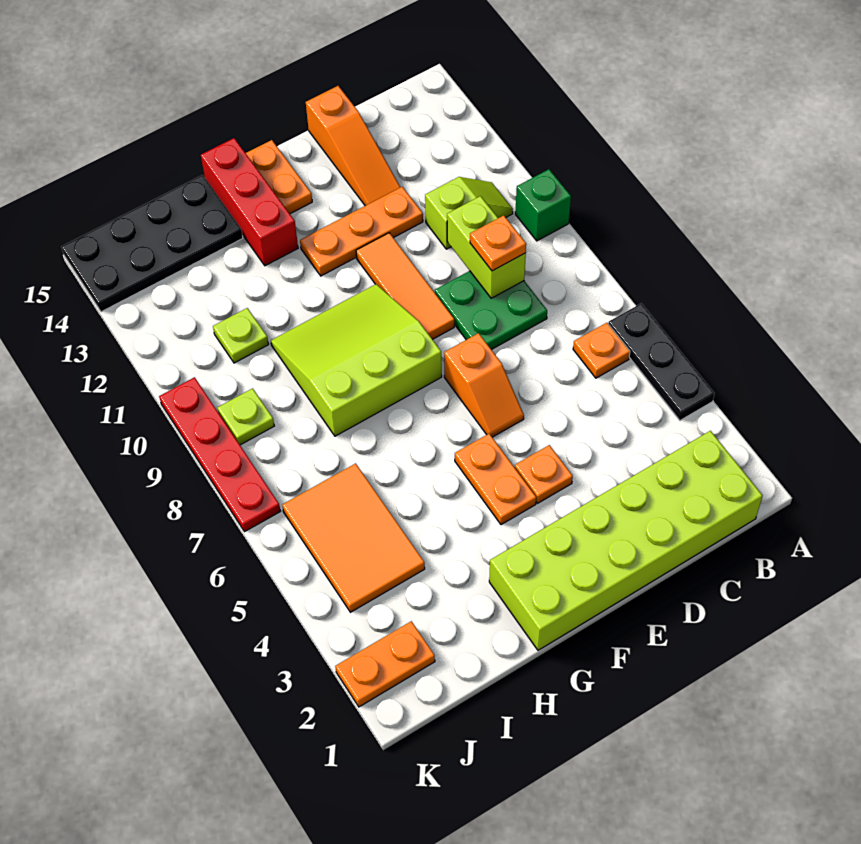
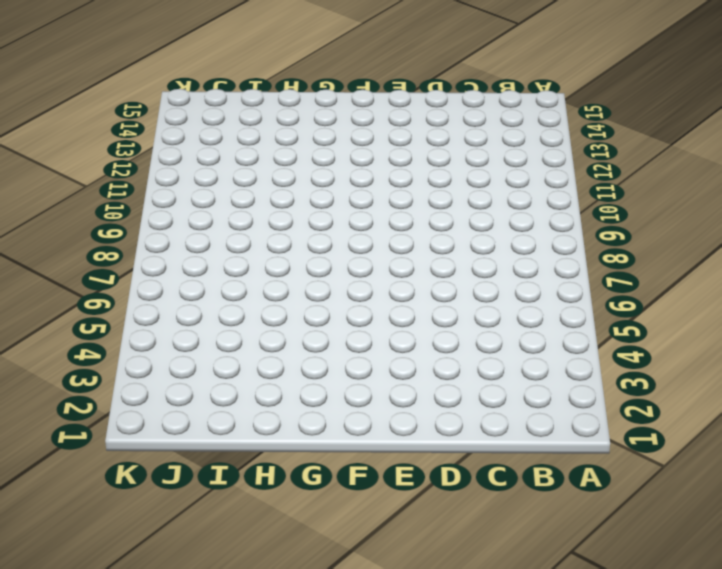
none -> black plate A4:A6 level 1
none -> green brick A10 level 1
none -> lime brick B1:G2 level 1

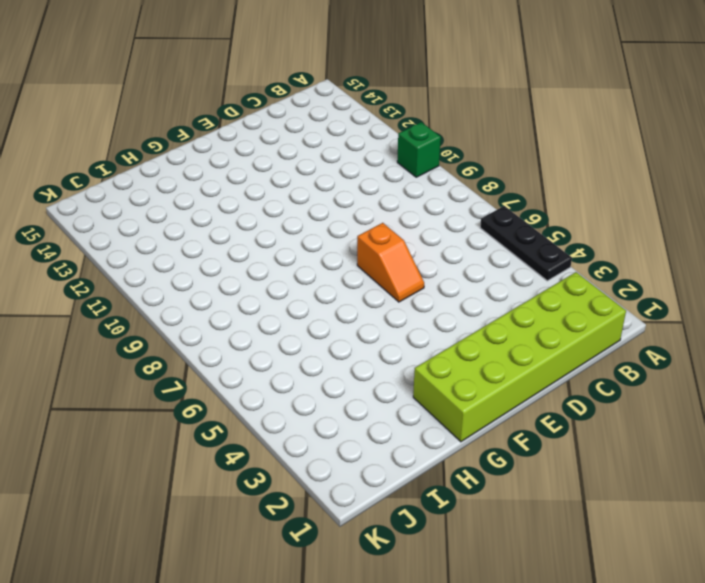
none -> orange plate B6 level 1
none -> lime slope B11:C11 level 1 top C
none -> green plate C8:D9 level 1

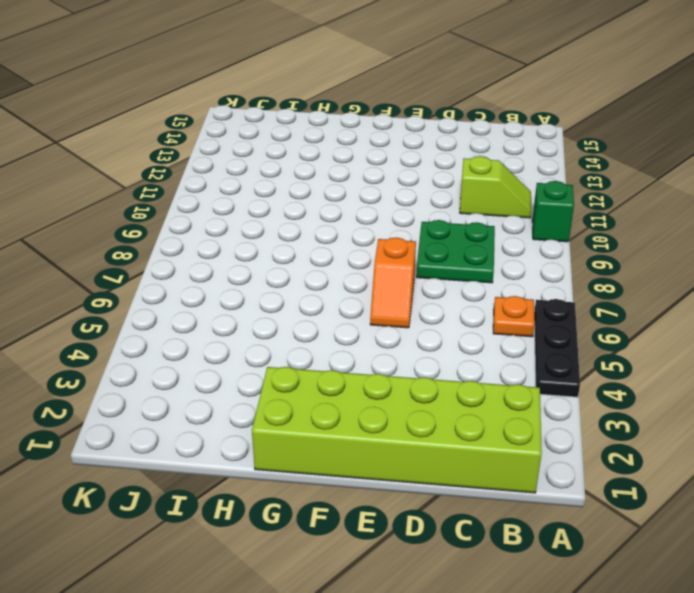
none -> orange plate D12:F12 level 1
none -> orange slope D13:D15 level 1 top 15
none -> orange plate E4 level 1

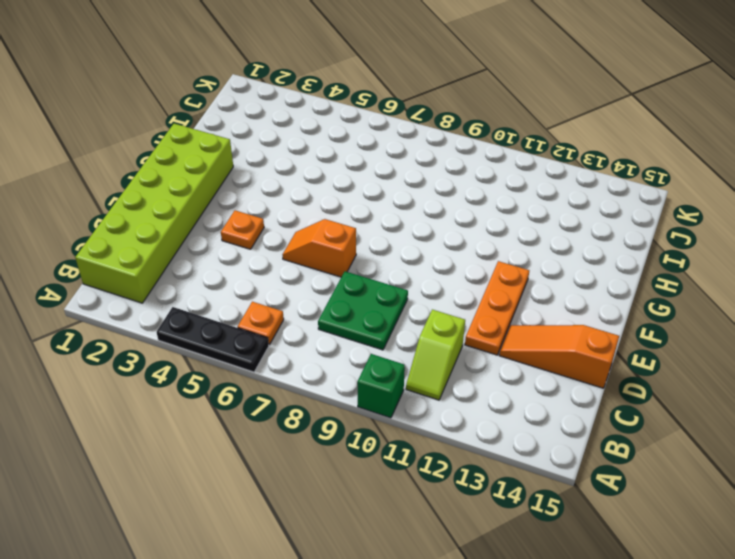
none -> orange tile E9:E11 level 1
none -> orange plate F4:F5 level 1
none -> lime slope F8:H10 level 1 top 8

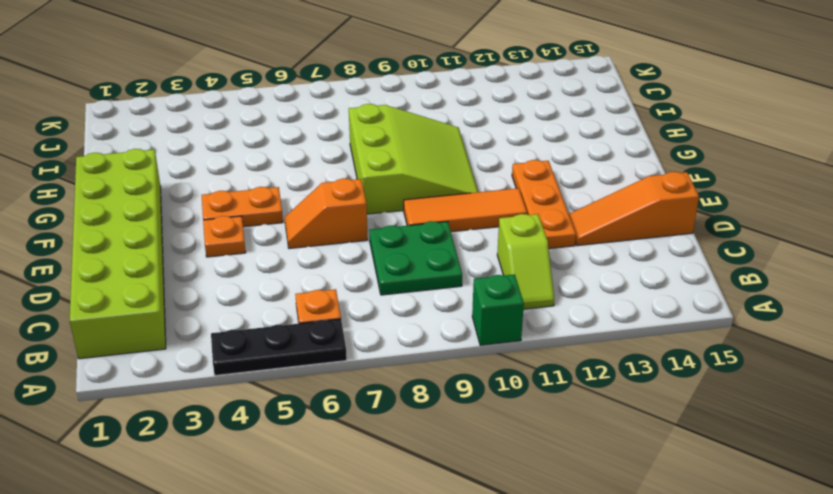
none -> orange plate F14:F15 level 1
none -> red brick G13:G15 level 1
none -> black plate H14:K15 level 1

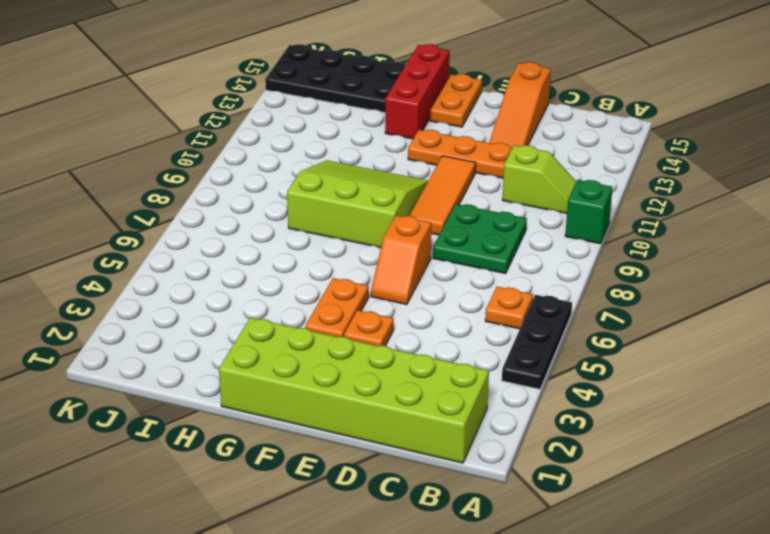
none -> orange tile I4:J6 level 1
none -> lime plate I11 level 1
none -> orange plate J2:K2 level 1

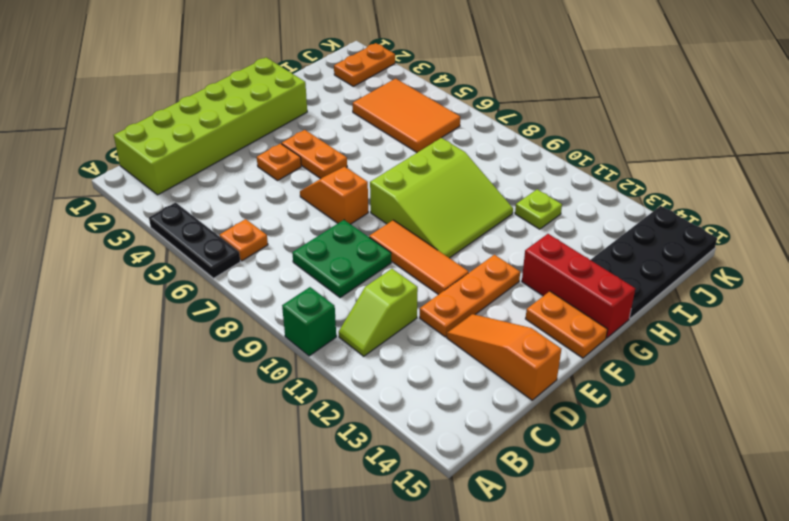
none -> lime plate J9 level 1
none -> red plate K7:K10 level 1
none -> lime brick C9:C10 level 2

